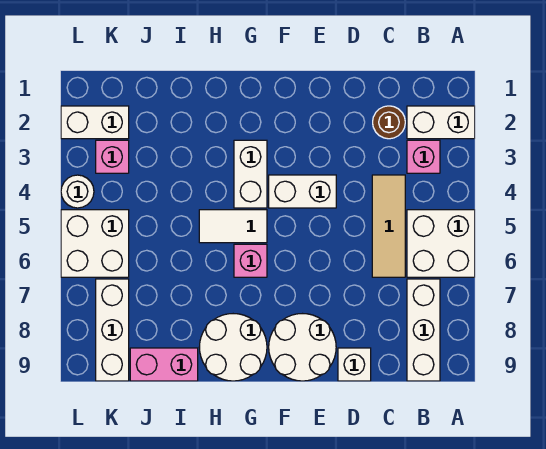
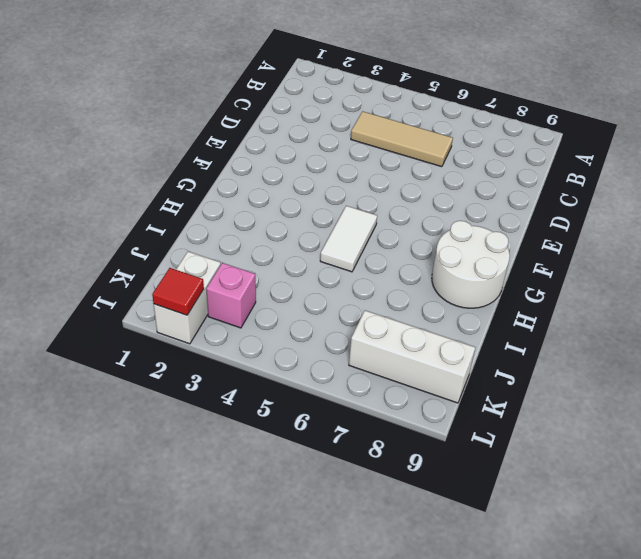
red tile L2 level 2 -> none
none -> white brick A2:B2 level 1
none -> white brick A5:B6 level 1
none -> pink brick B3 level 1

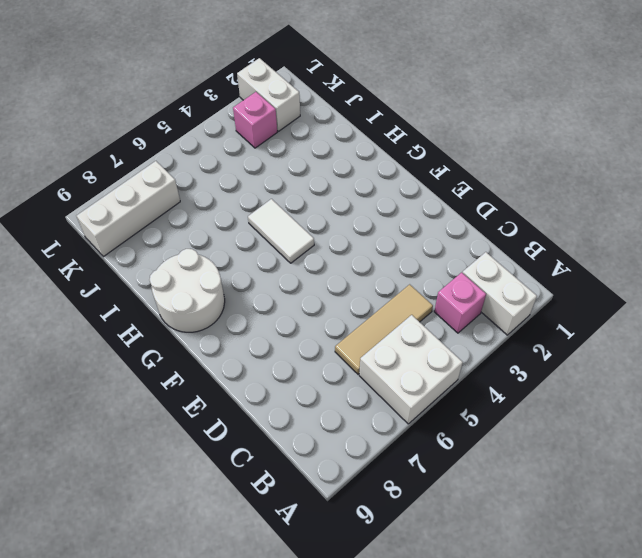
none -> white brick B7:B9 level 1
none -> brown round brick C2 level 1
none -> white brick D9 level 1

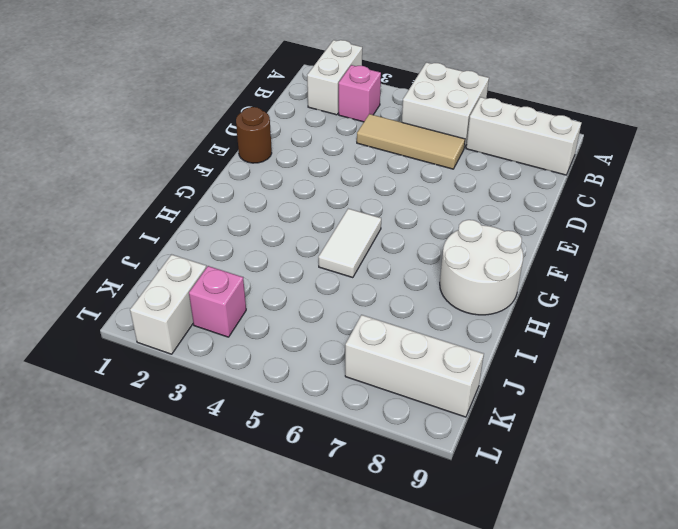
brown round brick E1 level 1 -> brown round brick C2 level 1
none -> white brick D9 level 1
none -> white brick E4:F4 level 1
none -> white round brick E8:F9 level 1

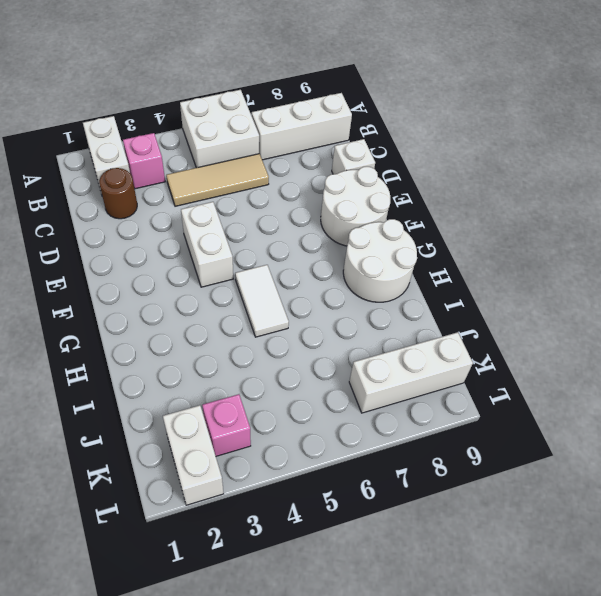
none -> white brick G3:G4 level 1
none -> pink brick G6 level 1
none -> pink brick I9:J9 level 1

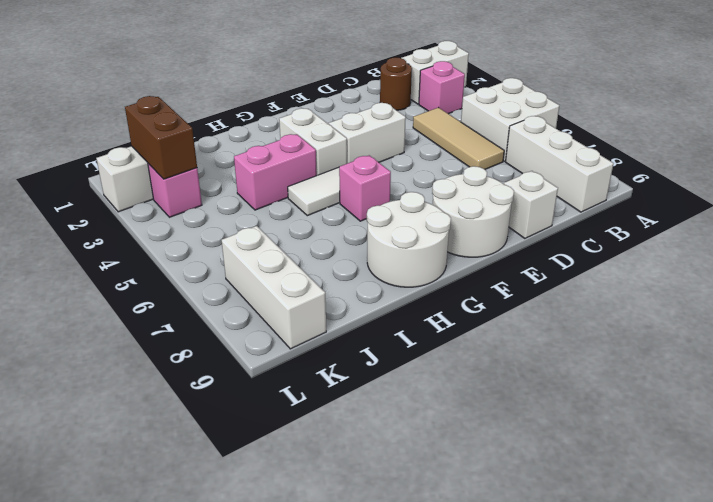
pink brick H4:I4 level 1 -> pink brick I9:J9 level 1
brown brick K2:K3 level 2 -> none
none -> white brick K5:L6 level 1
none -> white round brick L4 level 1

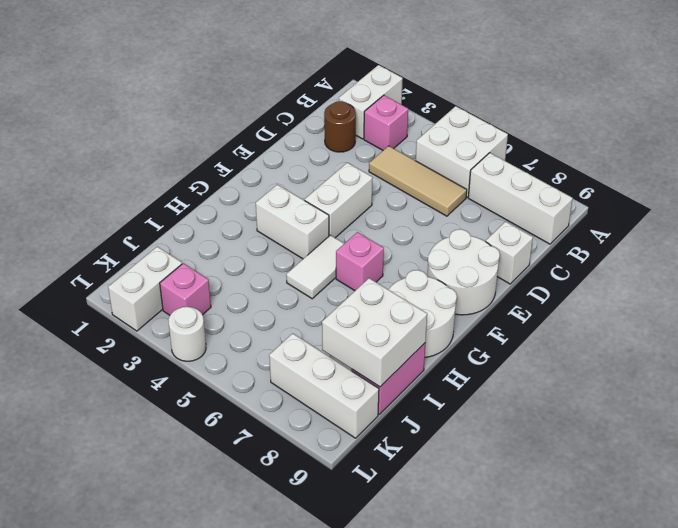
white brick I8:J9 level 2 -> white brick K5:L6 level 1

